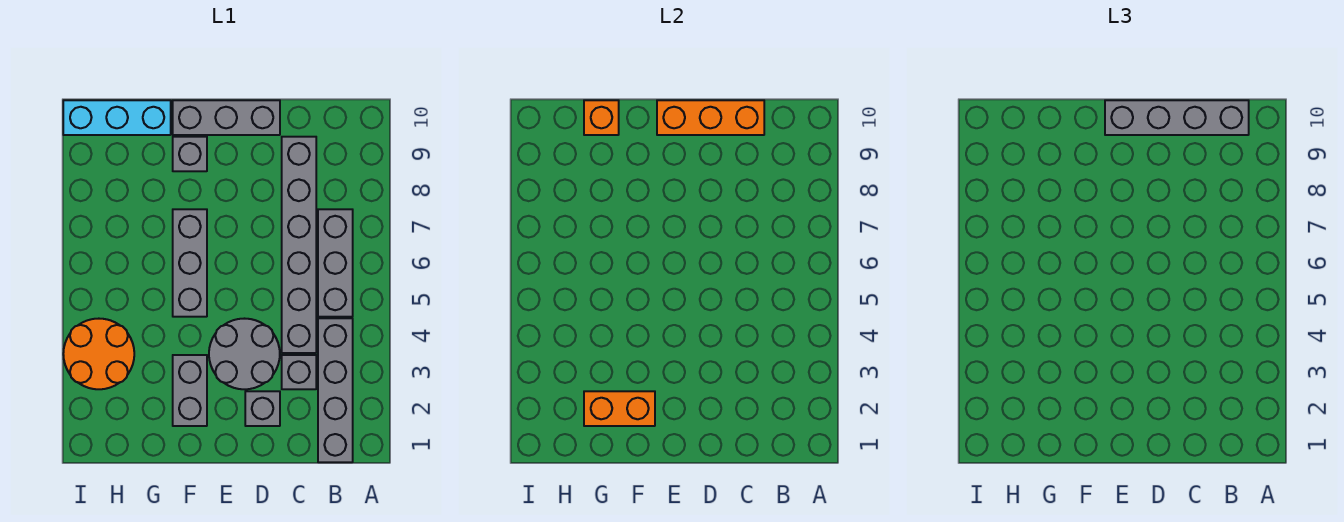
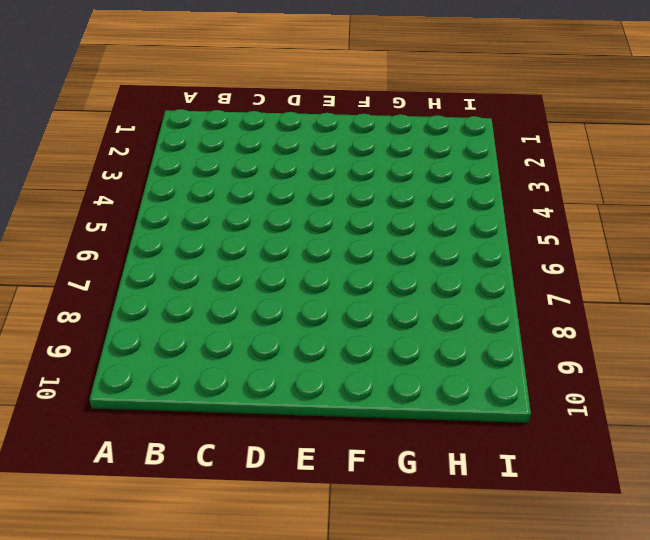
none -> grey brick B1:B4 level 1
none -> grey brick B5:B7 level 1
none -> grey brick C3 level 1

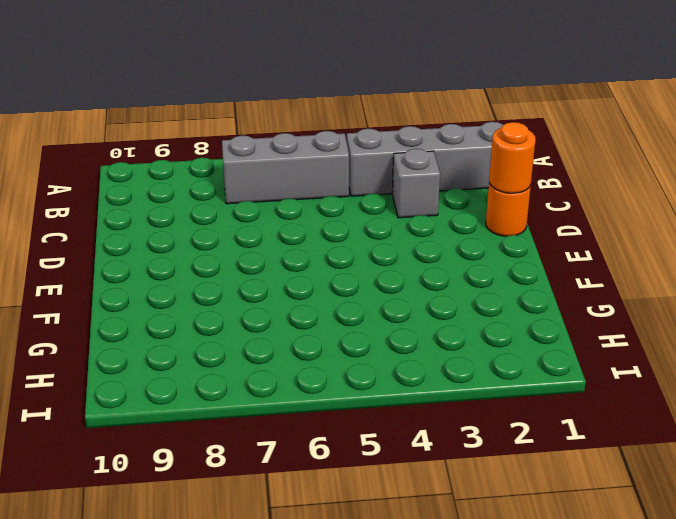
orange round brick D1 level 1 -> none
orange round brick D1 level 2 -> none
none -> grey brick C4:C9 level 1
none -> grey brick D2 level 1
none -> grey round brick D3:E4 level 1

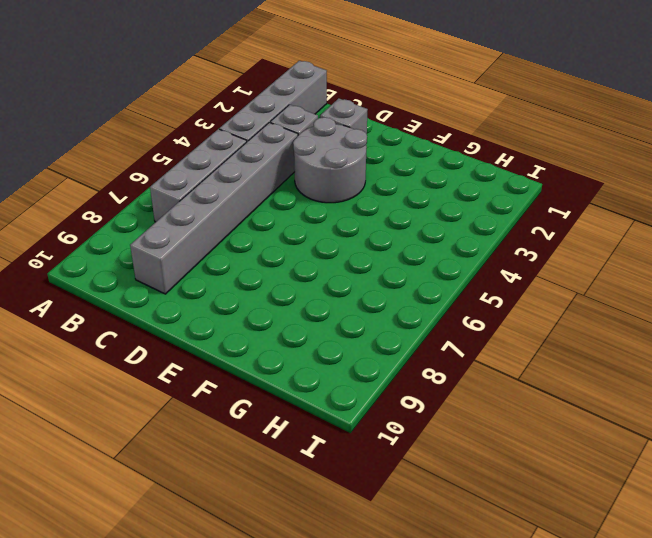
none -> grey brick D10:F10 level 1
none -> grey brick F2:F3 level 1
none -> grey brick F5:F7 level 1

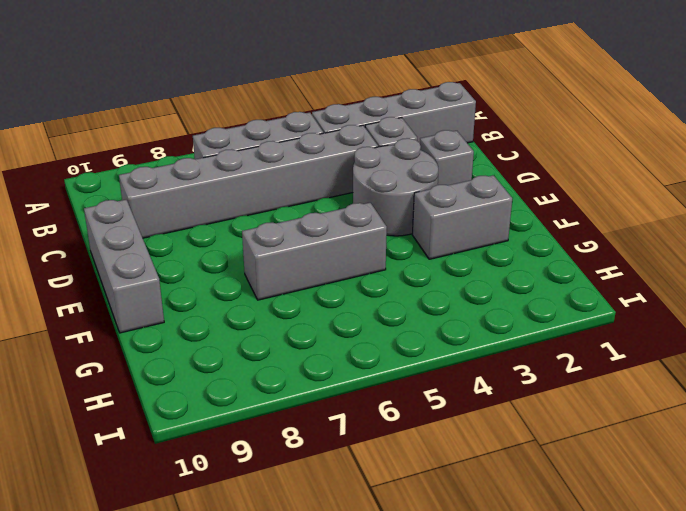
none -> grey brick F9 level 1
none -> cyan brick G10:I10 level 1
none -> orange round brick H3:I4 level 1

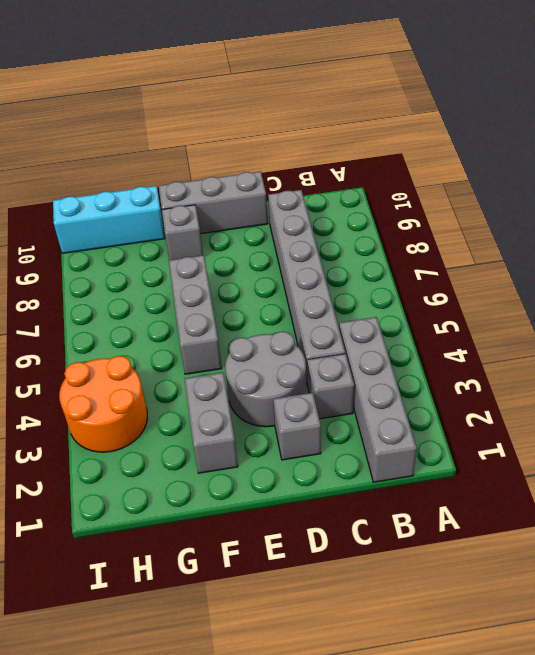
none -> grey brick B5:B7 level 1
none -> orange brick C10:E10 level 2
none -> orange brick F2:G2 level 2

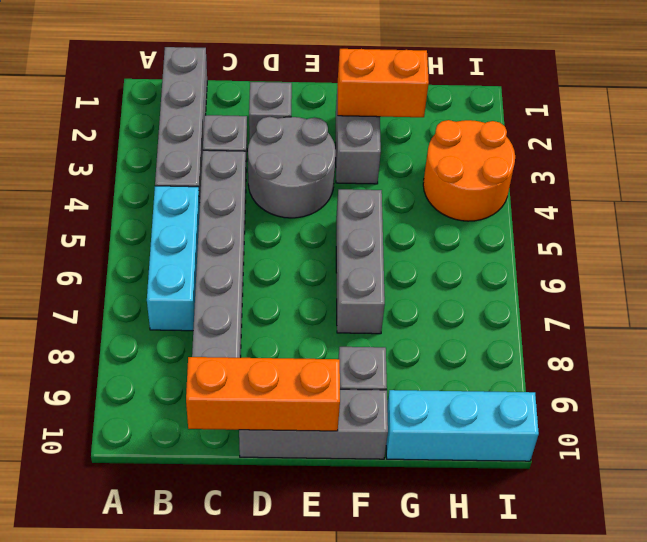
cyan brick B5:B7 level 1 -> grey brick B5:B7 level 1
none -> orange brick G10 level 2
none -> grey brick B10:E10 level 3

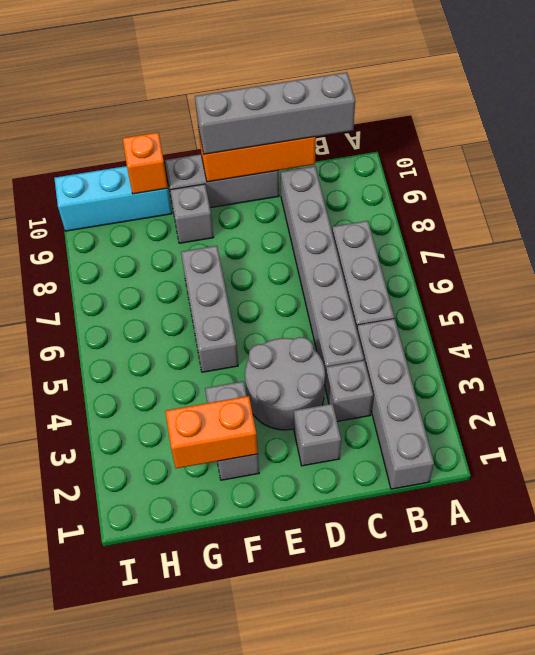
none -> orange round brick H3:I4 level 1

